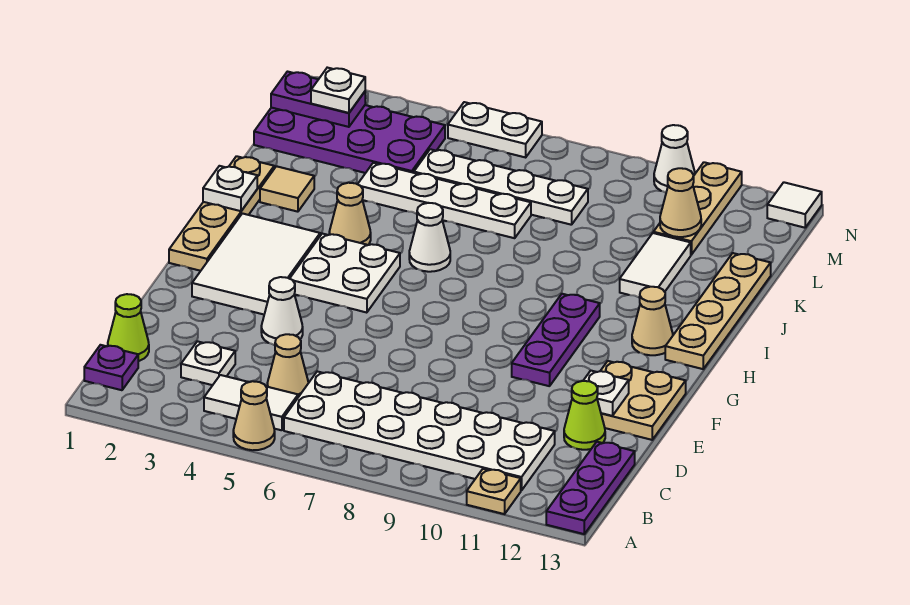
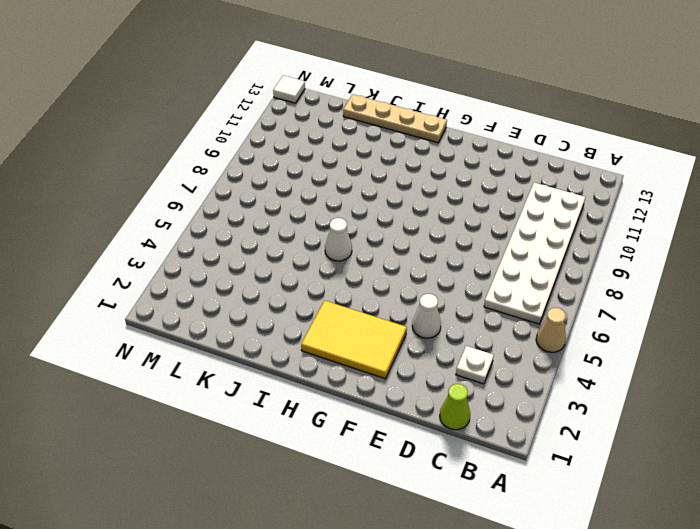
yellow tile F2:H3 level 1 -> white tile F2:H3 level 1
none -> tan plate A11 level 1
none -> purple plate A13:C13 level 1
none -> purple plate B1 level 1
none -> white tile B4:B5 level 1

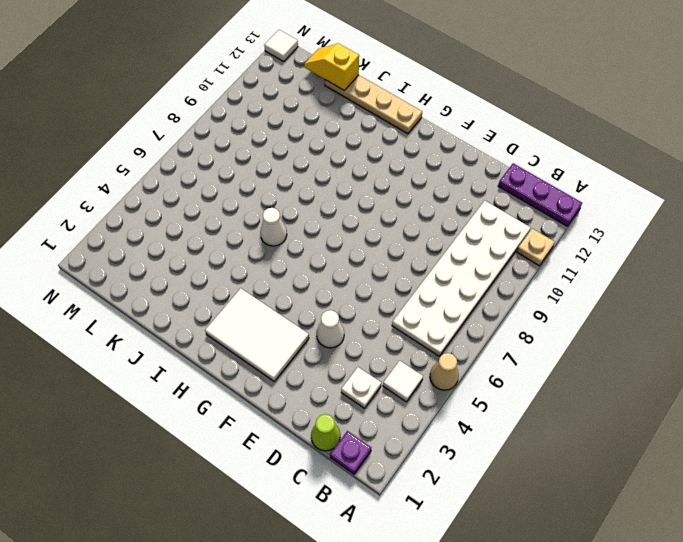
white tile B4 level 1 -> white tile B4:B5 level 1
yellow slope K13:L13 level 2 top K -> none
none -> tan cone C5 level 1
none -> lime cone D12 level 1
none -> tan plate E12:F13 level 1
none -> purple plate F10:H10 level 1

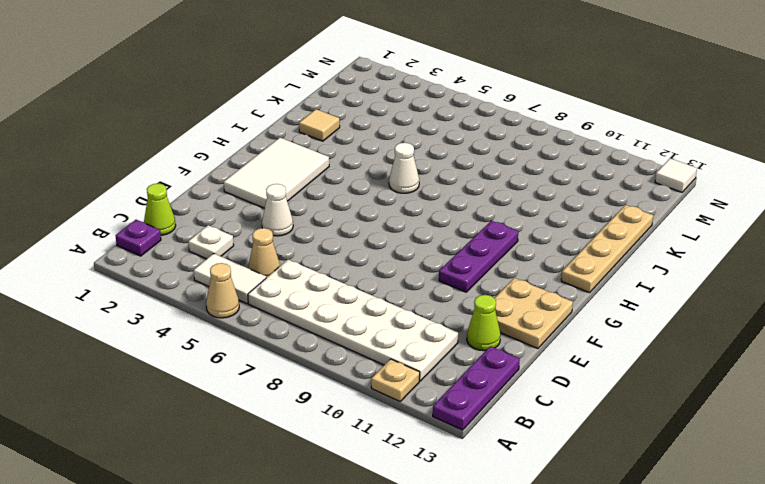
none -> tan plate G1:J1 level 1
none -> white plate G4:H5 level 1
none -> tan cone H12 level 1
none -> tan cone I4 level 1

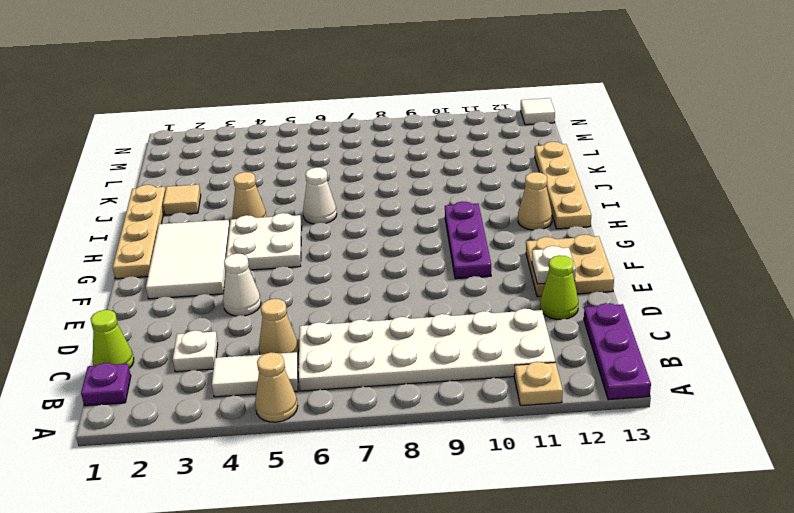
none -> white tile J11:K11 level 1
none -> white plate K4:K7 level 1
none -> purple plate L1:M4 level 1
none -> white plate L5:L8 level 1

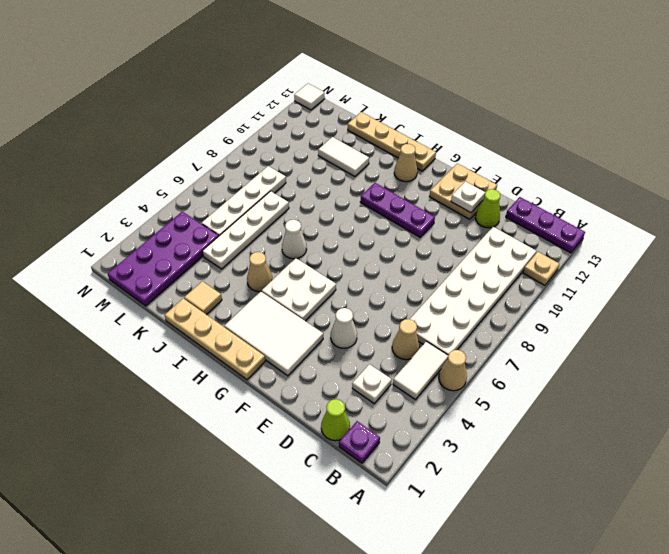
none -> tan plate L11:N11 level 1
none -> white plate N5:N6 level 1
none -> white cone N10 level 1
none -> white plate I1 level 2

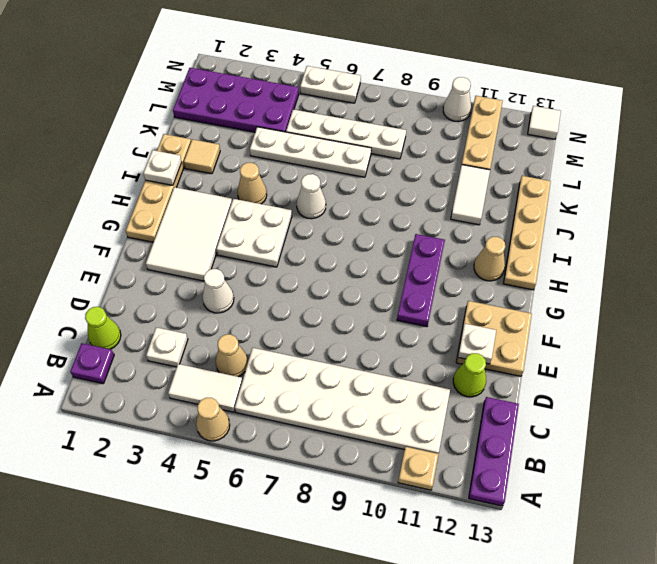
none -> tan cone L11 level 2
none -> purple plate M1:M2 level 2
none -> white plate M2 level 3

